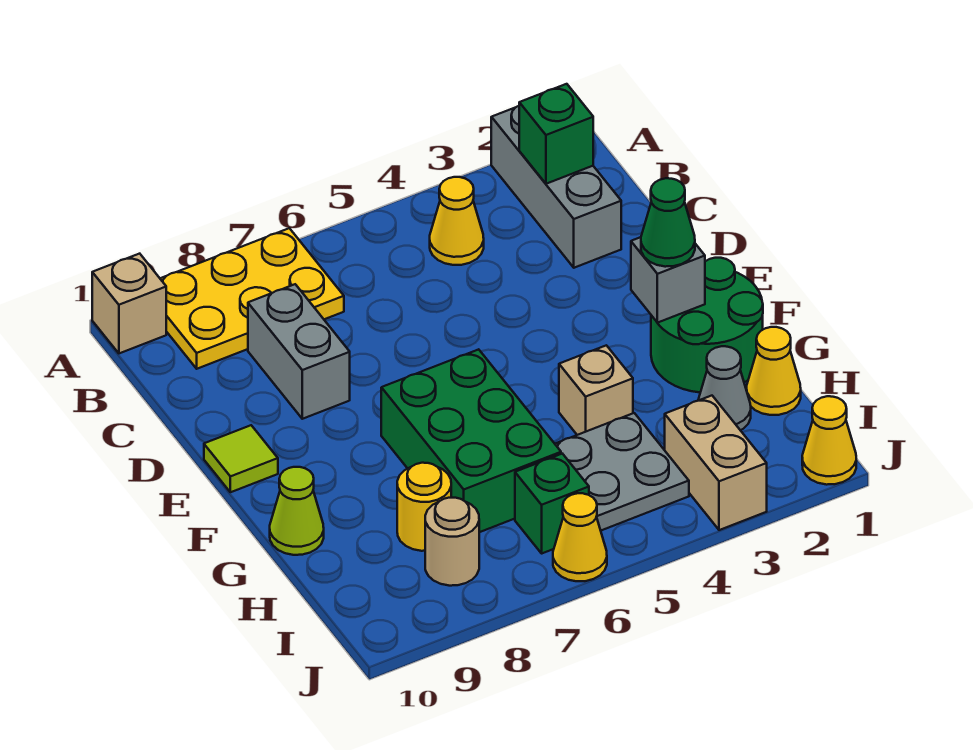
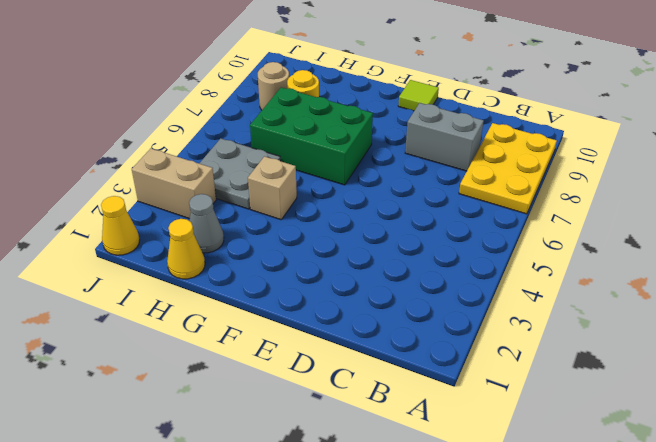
none -> grey brick A2:C2 level 1
none -> tan brick A10 level 1
none -> yellow cone B4 level 1

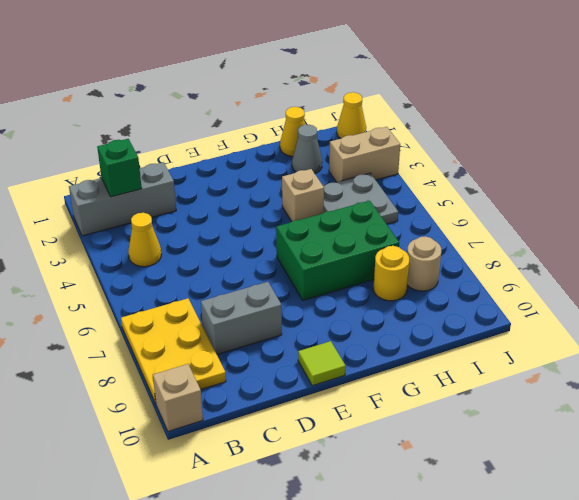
none -> green round brick F1:G2 level 1
none -> lime cone G10 level 1
none -> green brick I6 level 1

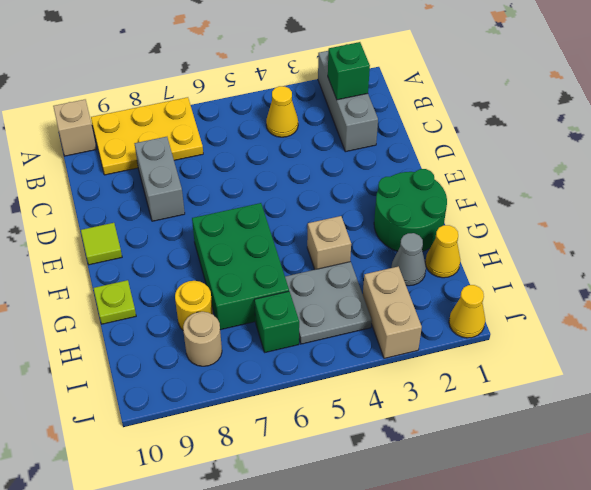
lime plate G10 level 1 -> lime cone G10 level 1
none -> yellow cone J6 level 1
none -> grey brick F2 level 2
none -> green cone F2 level 3

